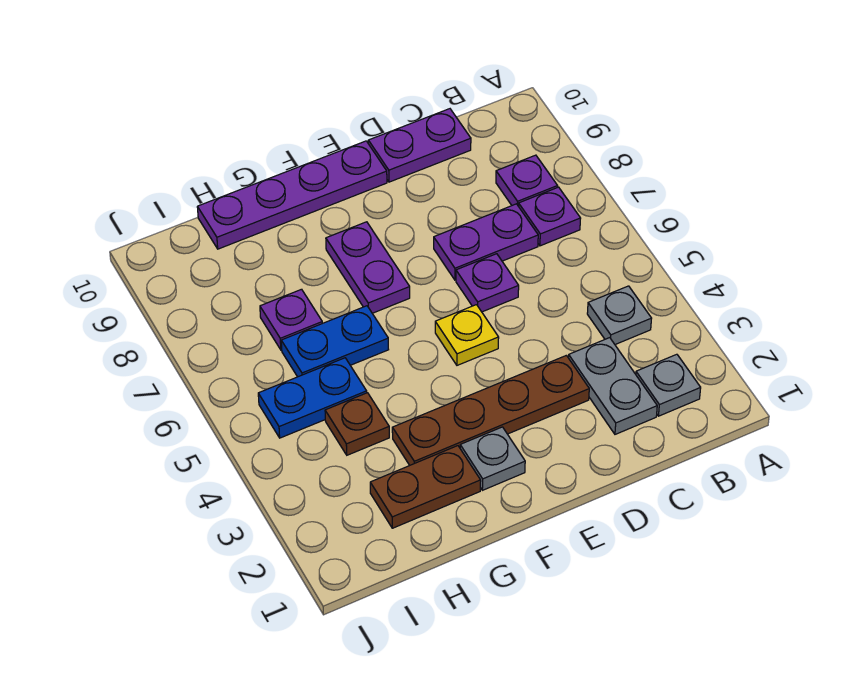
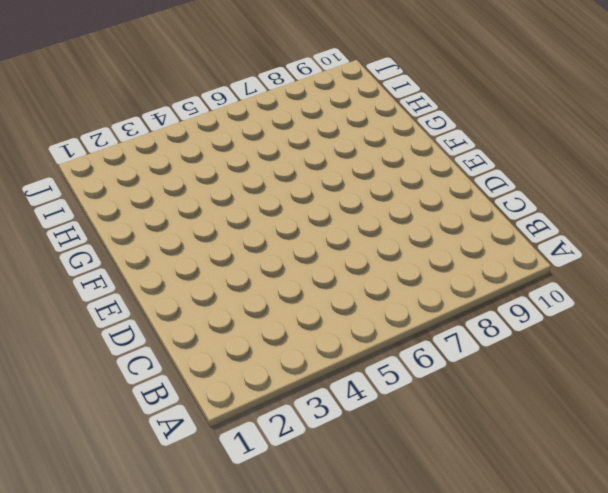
none -> grey plate B2 level 1
none -> grey plate B4 level 1
none -> purple plate B7 level 1

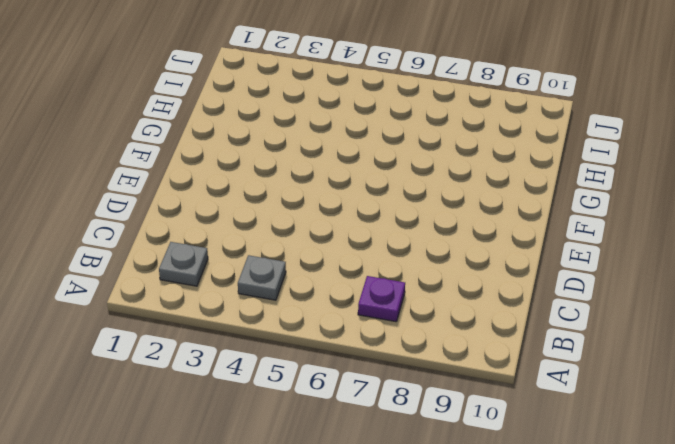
none -> purple plate B8 level 1
none -> grey plate C2:C3 level 1
none -> purple plate C7:D7 level 1

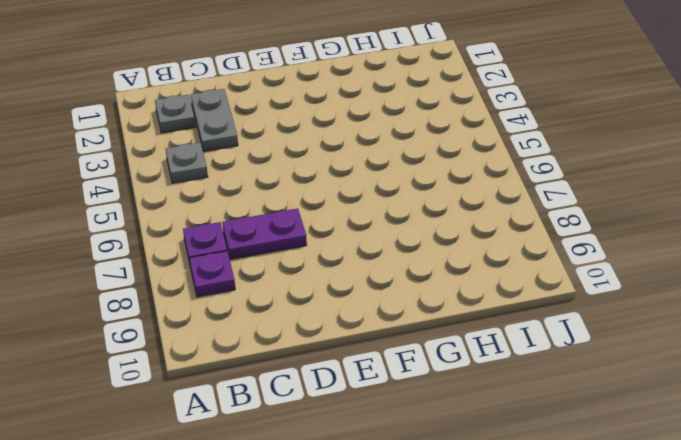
none -> purple plate C10:D10 level 1
none -> brown plate D3:G3 level 1
none -> purple plate D6 level 1

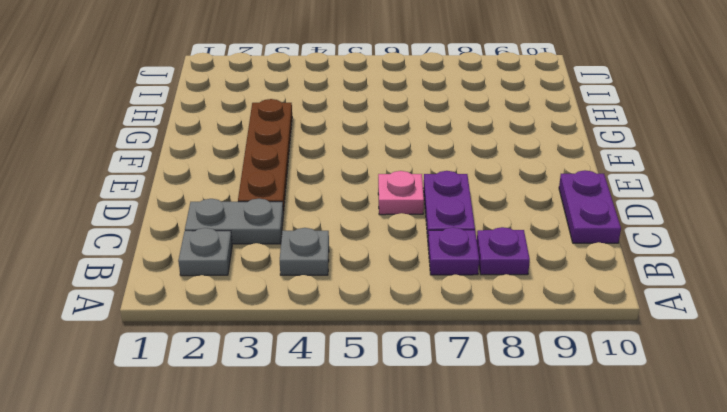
pink plate D6 level 1 -> purple plate D6 level 1
none -> yellow plate E5 level 1
none -> purple plate E10:H10 level 1
none -> grey plate F2 level 1

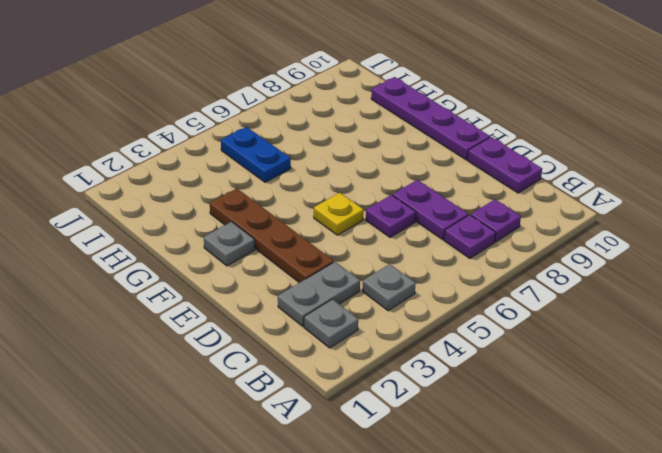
none -> purple plate F7:F8 level 1
none -> brown plate G2:H2 level 1
none -> blue plate G6:H6 level 1

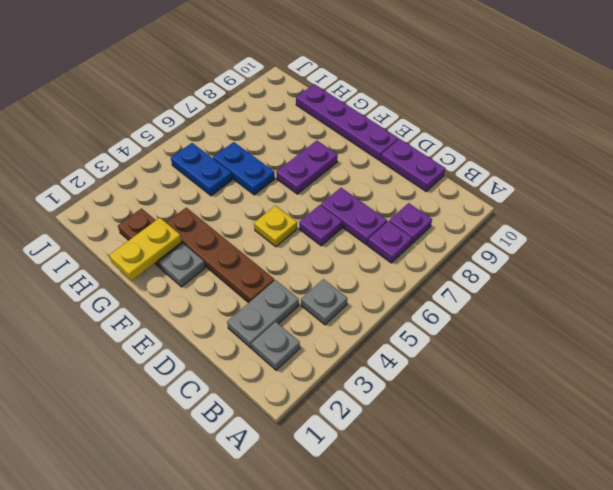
yellow plate G1:G2 level 2 -> none
none -> brown plate H4 level 1
none -> purple plate H7 level 1

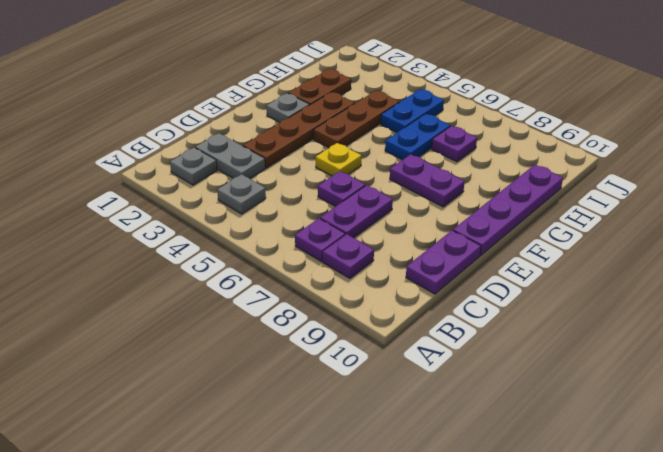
brown plate F4:H4 level 1 -> brown plate H4 level 1

